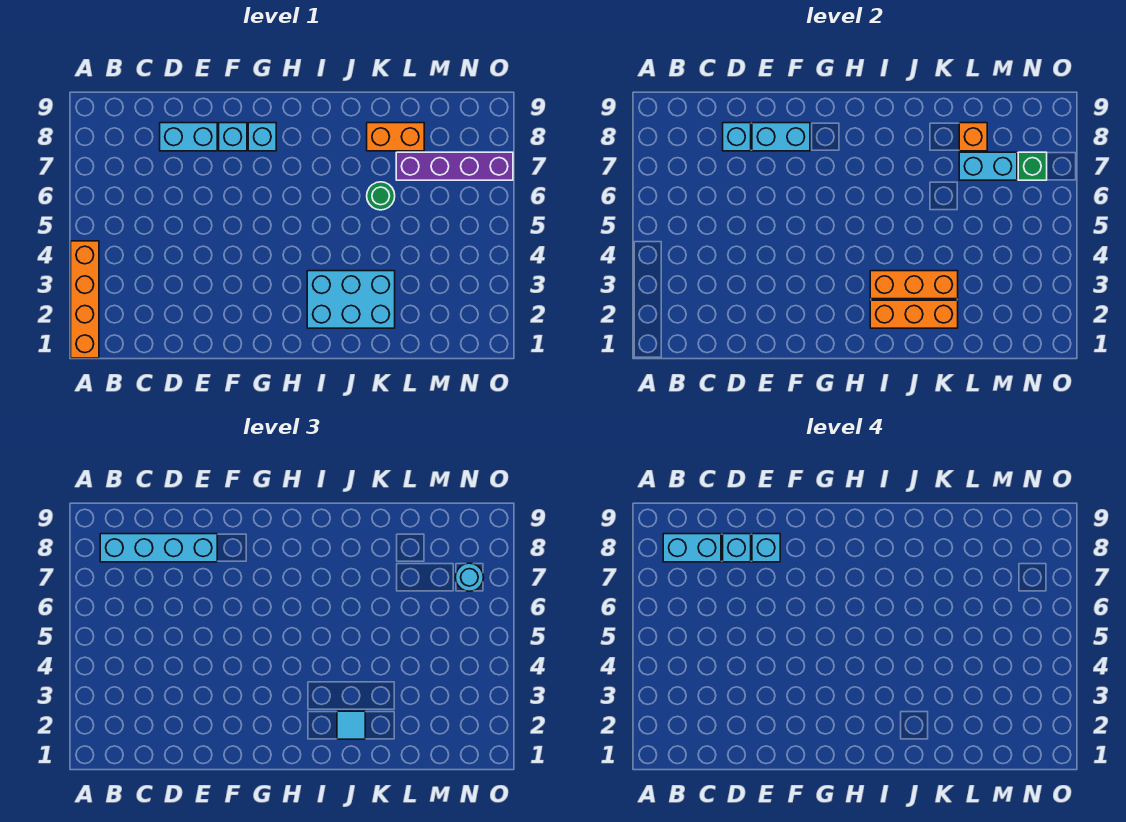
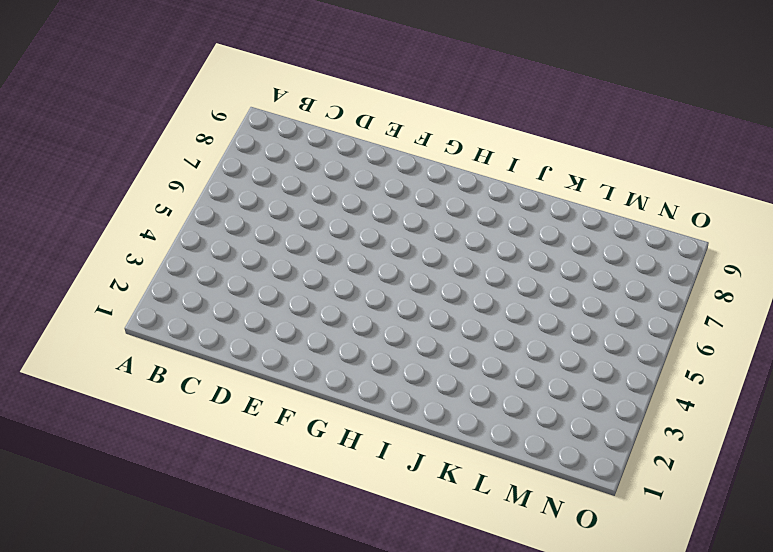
none -> orange brick A1:A4 level 1
none -> cyan brick D8:E8 level 1
none -> cyan brick F8 level 1

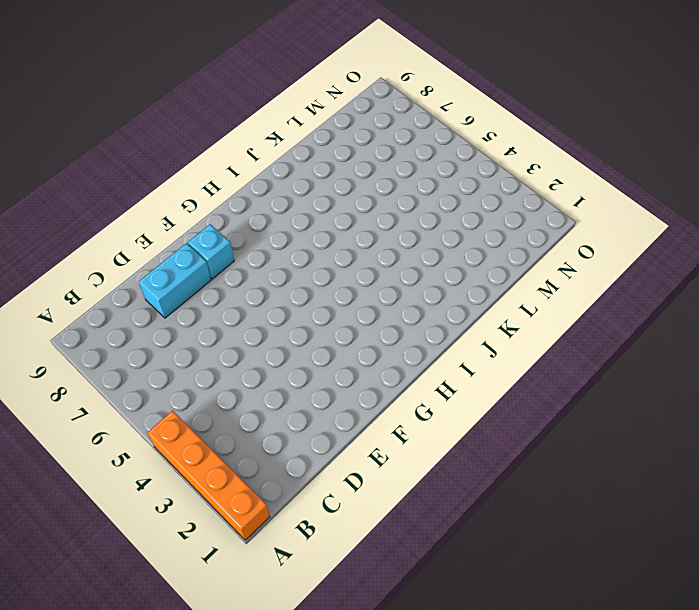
none -> cyan brick G8 level 1
none -> cyan brick I2:K3 level 1
none -> green round brick K6 level 1

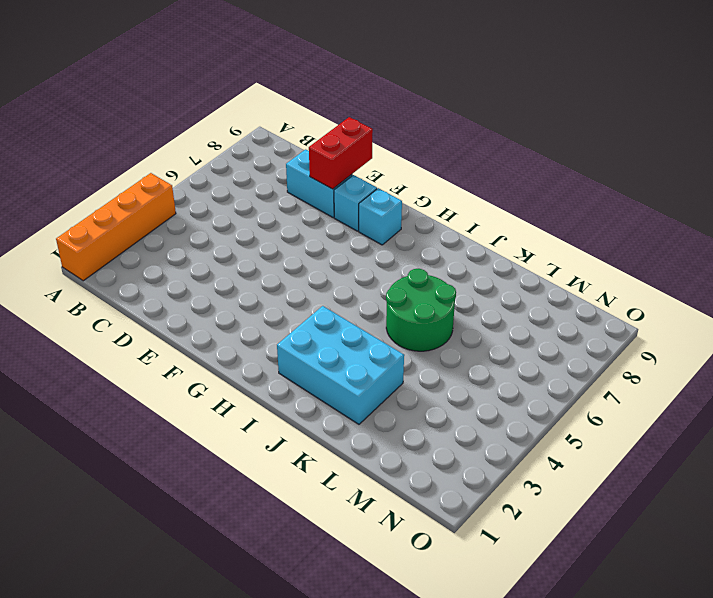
red brick E8:E9 level 2 -> cyan brick E8:F8 level 2
green round brick J5:K6 level 1 -> green round brick K6 level 1
none -> orange brick K8:L8 level 1
none -> purple brick L7:O7 level 1
none -> cyan brick D8 level 2

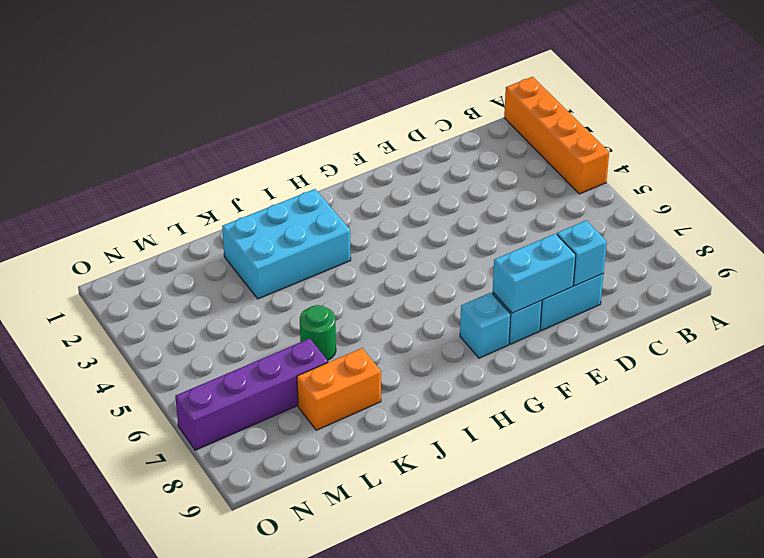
none -> orange brick I2:K2 level 2
none -> orange brick I3:K3 level 2
none -> cyan brick L7:M7 level 2

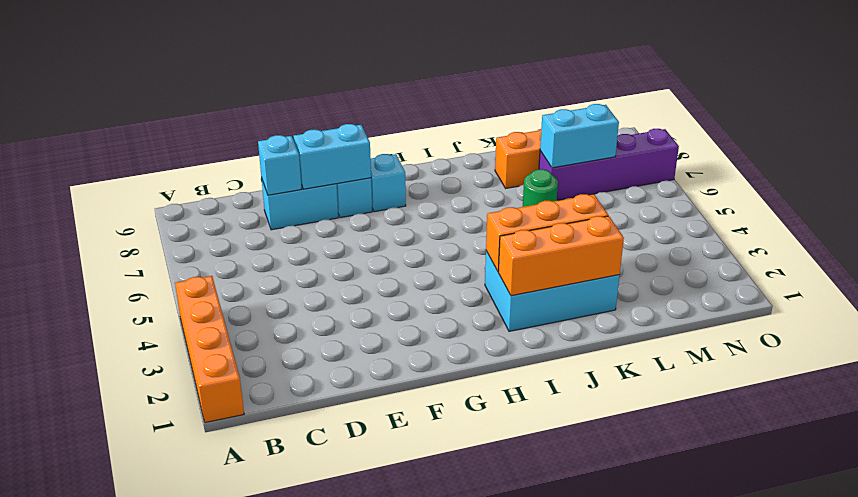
none -> orange brick L8 level 2
none -> green brick N7 level 2
none -> cyan brick B8:E8 level 3

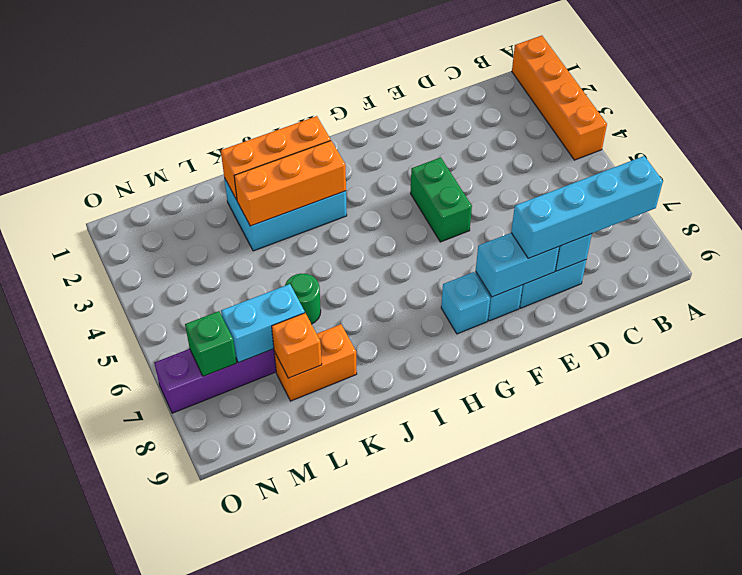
green brick F4:F5 level 1 -> none
none -> cyan tile J2 level 3
none -> cyan round brick N7 level 3
none -> cyan brick B8:C8 level 4

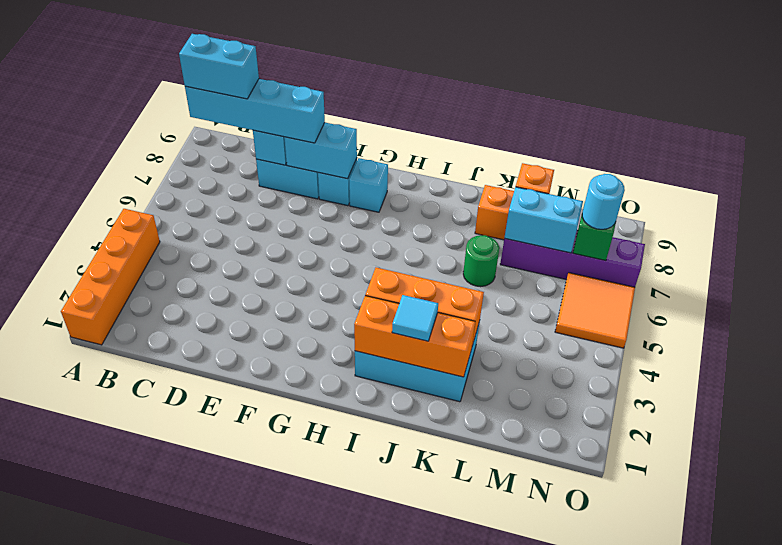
orange tile N5:O6 level 1 -> none
none -> cyan brick D8 level 4
none -> cyan brick E8 level 4

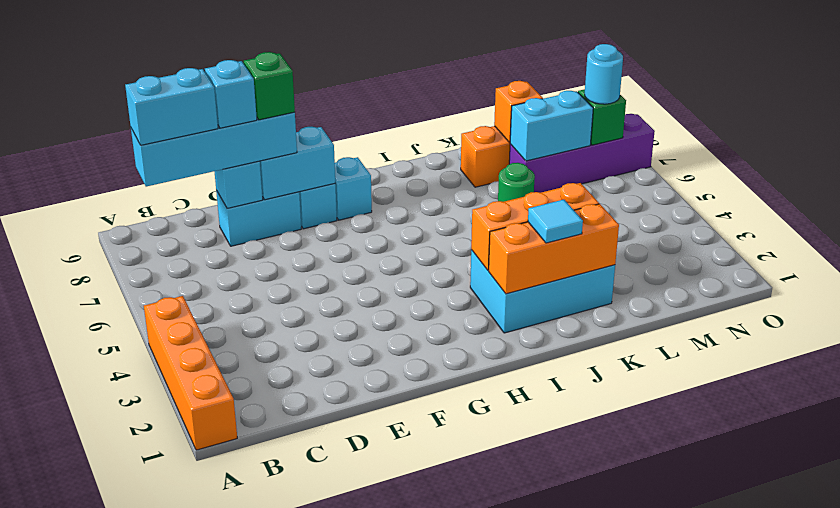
green brick E8 level 4 -> cyan brick E8 level 4

